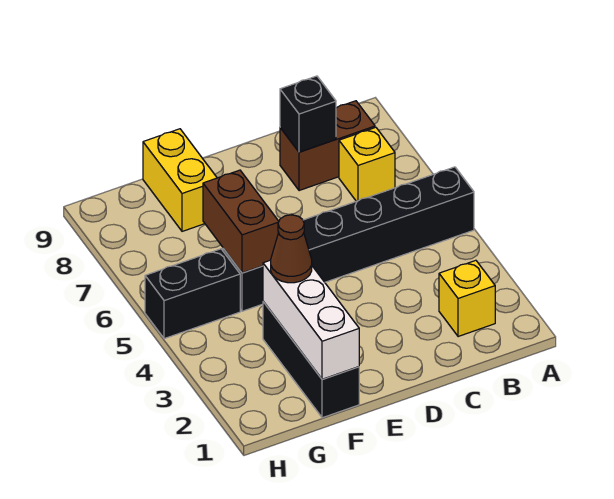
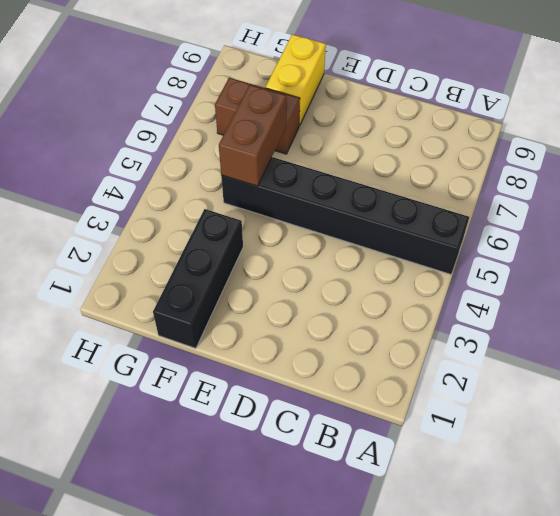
brown brick F7:G7 level 1 -> brown brick B8:C8 level 1
none -> yellow brick B2 level 1
none -> yellow brick B7 level 1

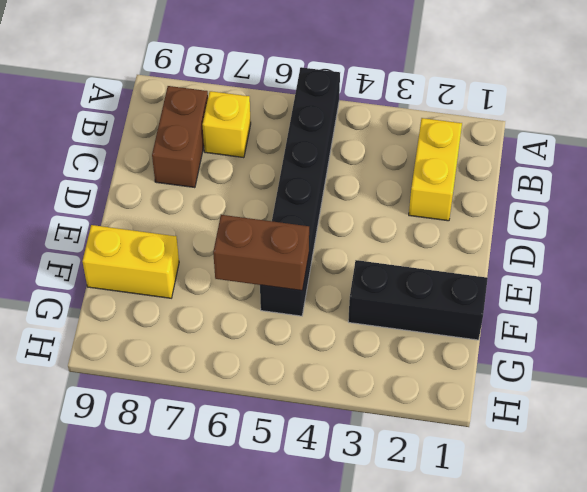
yellow brick B2:C2 level 1 -> yellow brick B2 level 1
none -> black brick G5:H5 level 1
none -> black brick C8 level 2

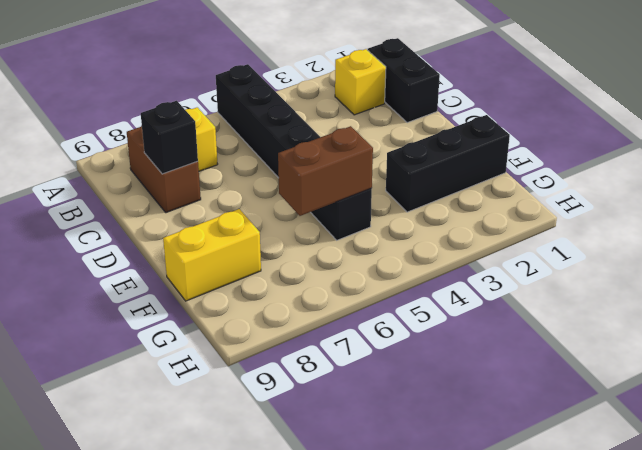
black brick B1:C1 level 1 -> black brick G5:H5 level 1
none -> white brick F1:F3 level 2
none -> brown cone F3 level 3

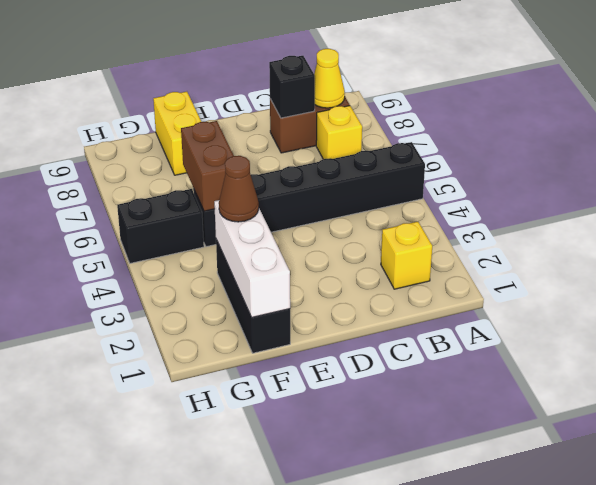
yellow cone B8 level 2 -> none

